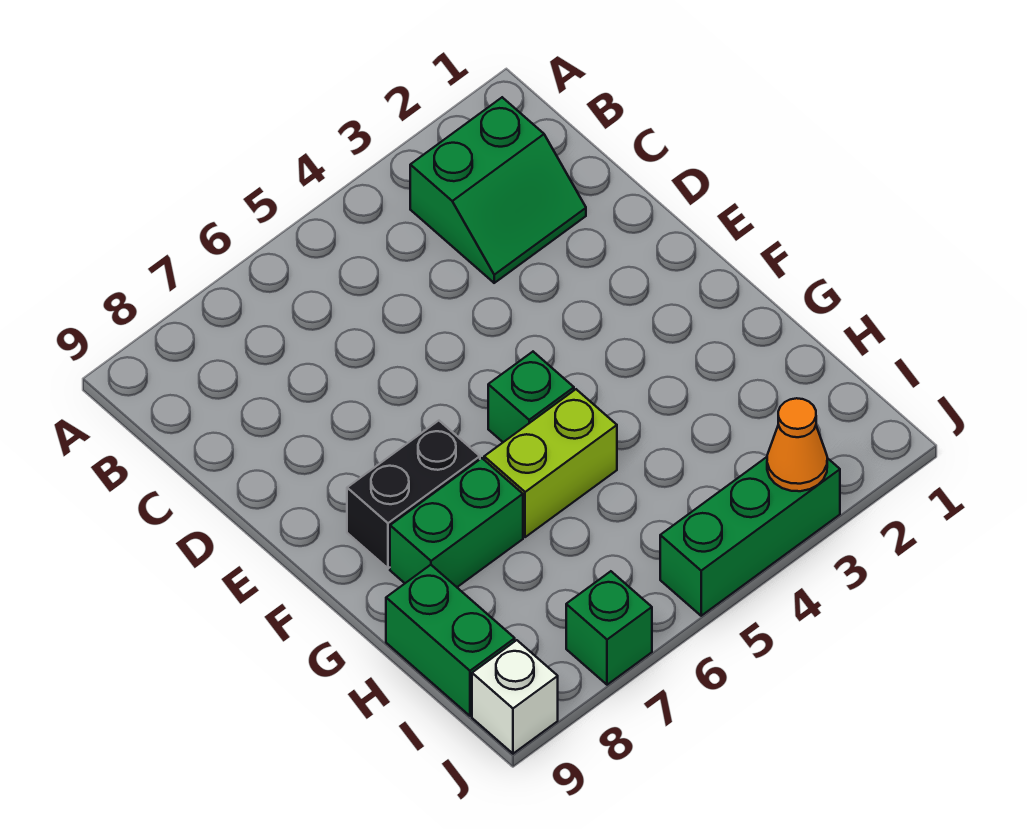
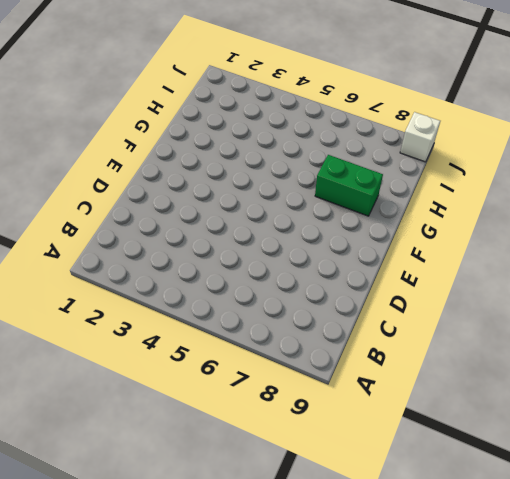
none -> green slope B2:C3 level 1 top B
none -> green brick F5 level 1

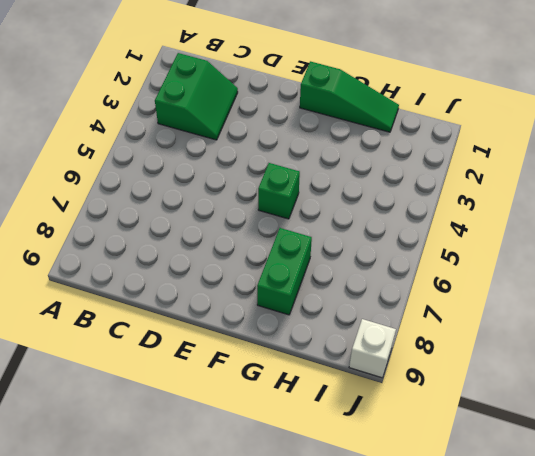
green slope F1:H1 level 1 top F -> none
none -> black brick F7:F8 level 1
none -> lime brick G5:G6 level 1

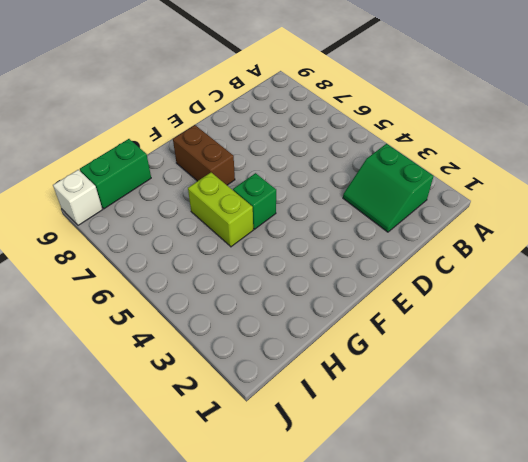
brown brick F7:F8 level 1 -> black brick F7:F8 level 1
none -> green brick G7:G8 level 1
none -> green brick J3:J5 level 1

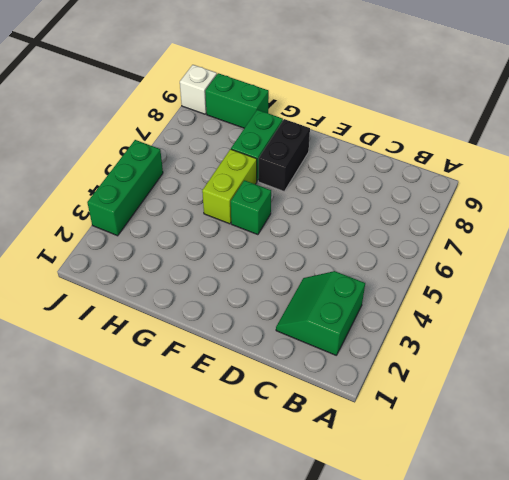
none -> green brick J7 level 1
none -> orange cone J3 level 2

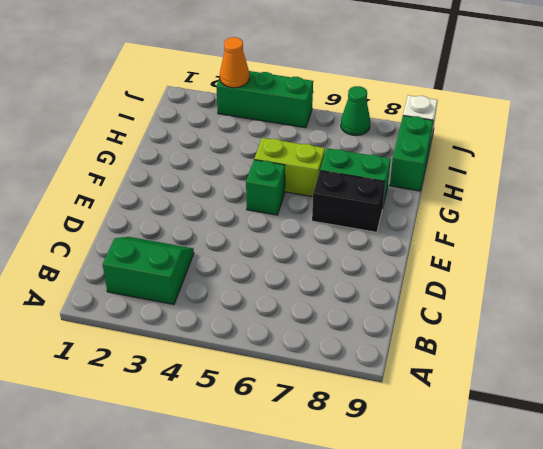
green cone J7 level 1 -> green brick J7 level 1

